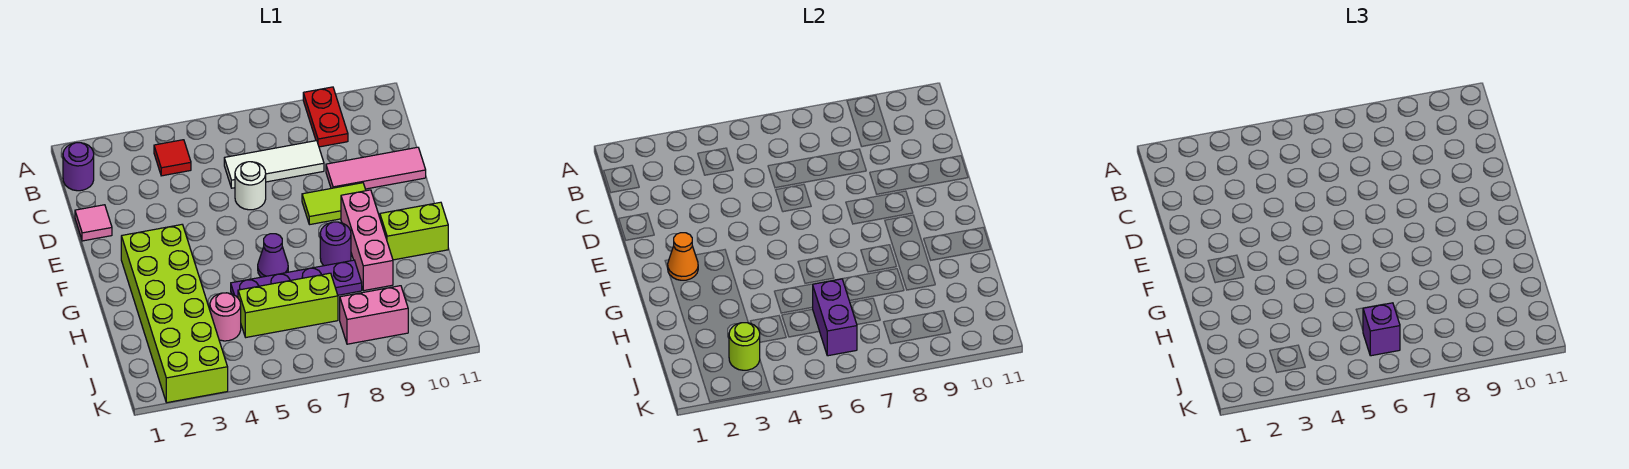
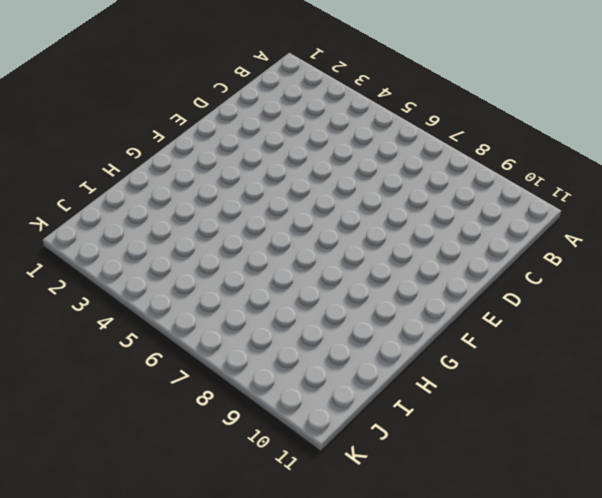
none -> red plate A9:B9 level 1
none -> purple round brick B1 level 1
none -> red tile B4 level 1

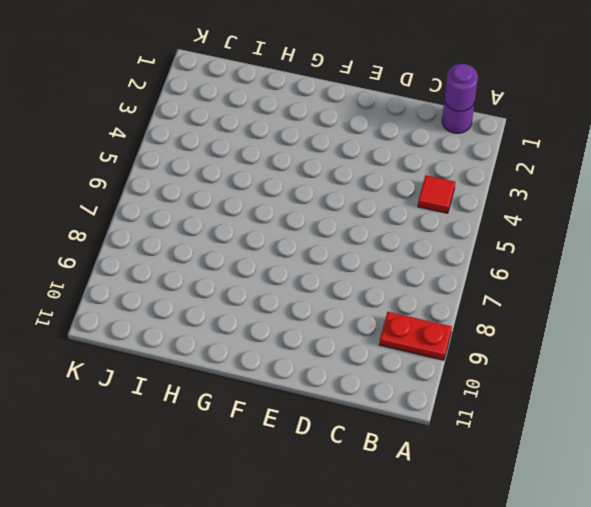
purple round brick B1 level 2 -> purple round brick G8 level 1
none -> white tile C6:C8 level 1
none -> pink tile D1 level 1
none -> white round brick D6 level 1

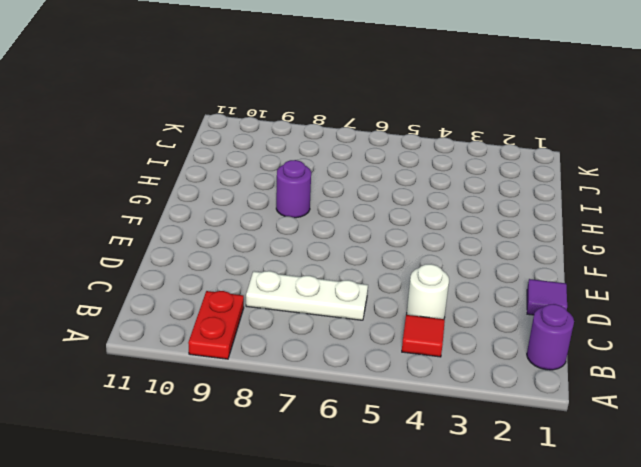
white round brick C4 level 1 -> white round brick D6 level 1
white plate C6:C8 level 1 -> white tile C6:C8 level 1
purple tile D1 level 1 -> pink tile D1 level 1
none -> pink tile D9:D11 level 1
none -> lime tile E8:E9 level 1
none -> lime brick F2:K3 level 1

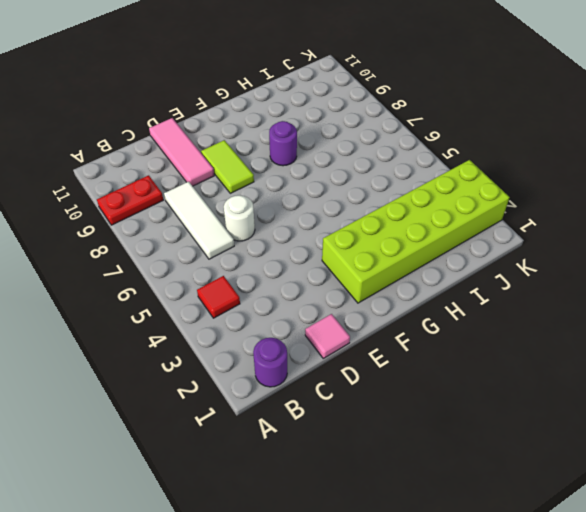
none -> pink brick F9:H9 level 1
none -> purple cone G6 level 1
none -> lime brick G10:G11 level 1

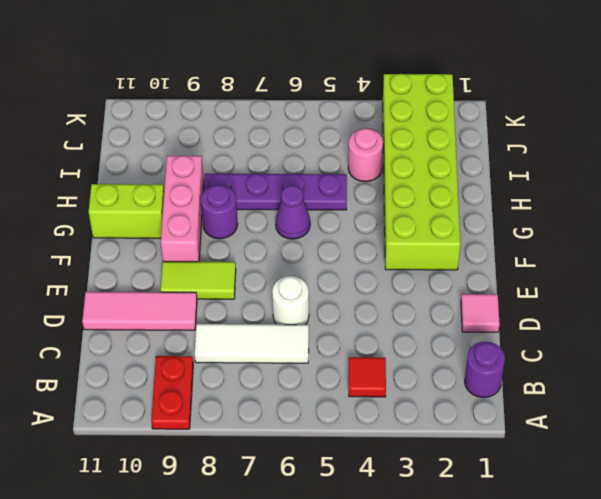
none -> lime brick I5:I7 level 1
none -> pink brick J8:J9 level 1
none -> orange cone F2 level 2

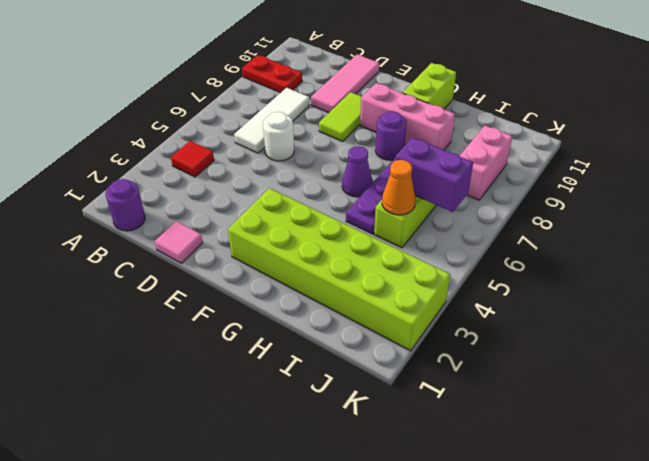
orange cone I5 level 2 -> orange cone F2 level 2
none -> pink round brick I4 level 1
none -> lime round brick J3 level 2
none -> purple brick J6 level 3

